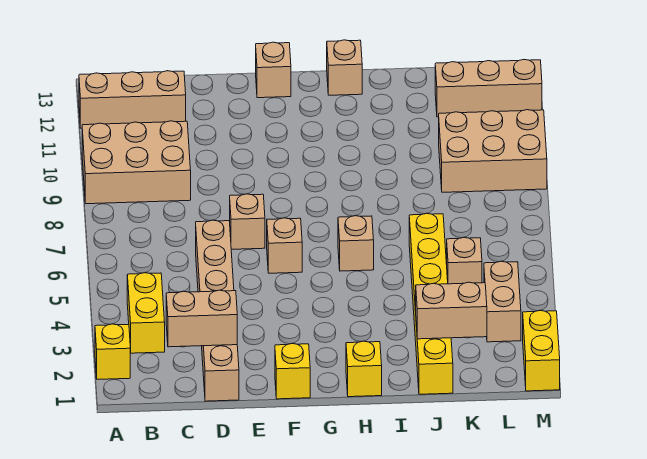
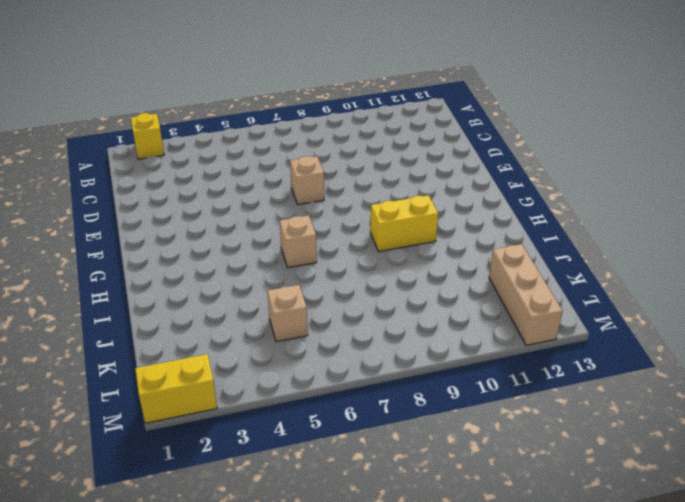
yellow brick H9:H10 level 1 -> yellow brick B3:B4 level 1
none -> tan brick A9:C10 level 1
none -> tan brick A12:C12 level 1
none -> tan brick D1:D6 level 1

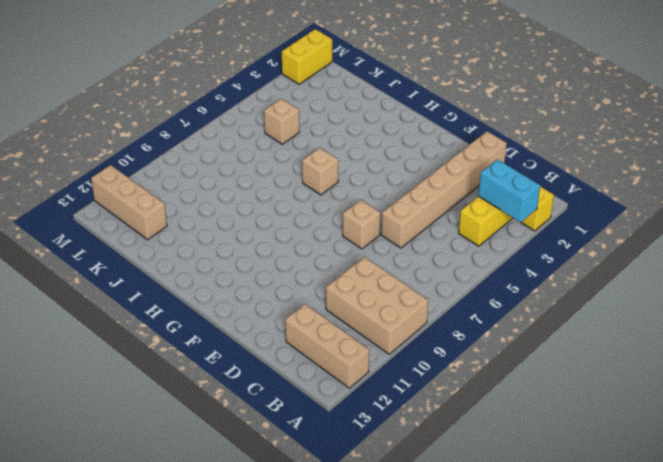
cyan brick A3:B3 level 2 -> none
none -> yellow brick F1 level 1
none -> tan brick F6 level 1
none -> tan brick F13 level 1

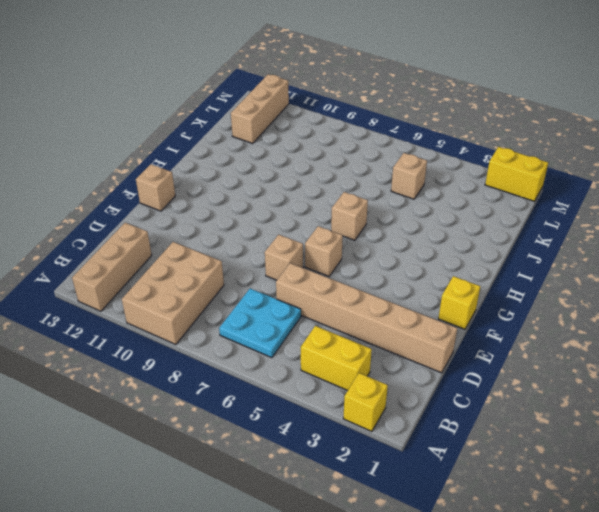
cyan plate B6:C7 level 1 -> none
none -> yellow brick H1 level 1
none -> tan brick H13 level 1
none -> yellow brick J1:J6 level 1

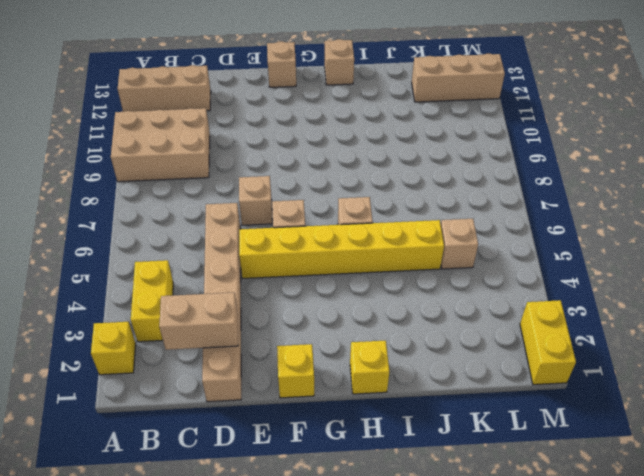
yellow brick E5:J5 level 1 -> yellow brick J1:J6 level 1
none -> tan brick K9:M10 level 1
none -> tan brick L3:L4 level 1
none -> tan brick J2:K2 level 2

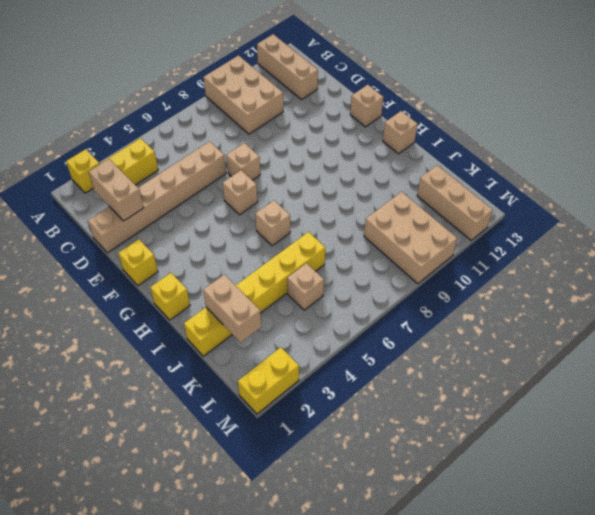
none -> tan brick L3:L4 level 1

